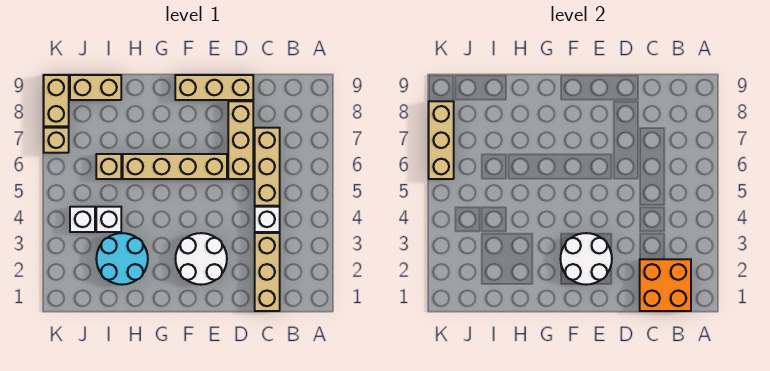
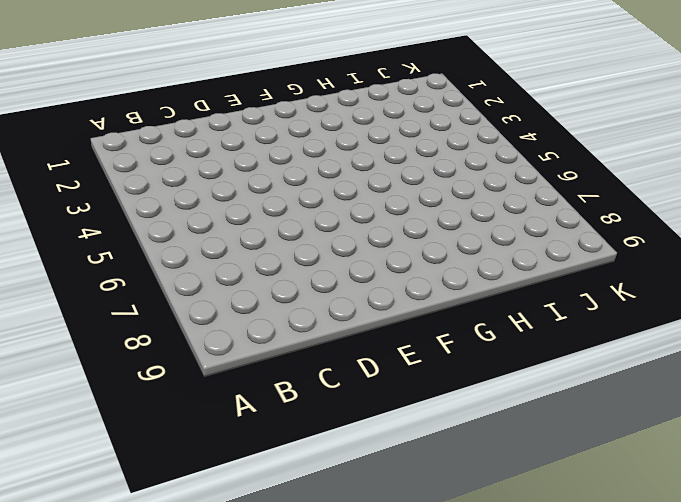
none -> tan brick C1:C3 level 1
none -> white brick C4 level 1
none -> tan brick C5:C7 level 1

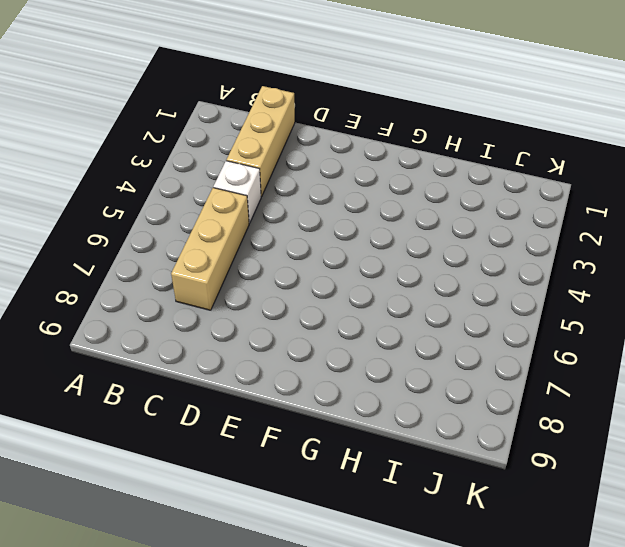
none -> tan brick D6:D8 level 1
none -> tan brick D9:F9 level 1
none -> white round brick E2:F3 level 1

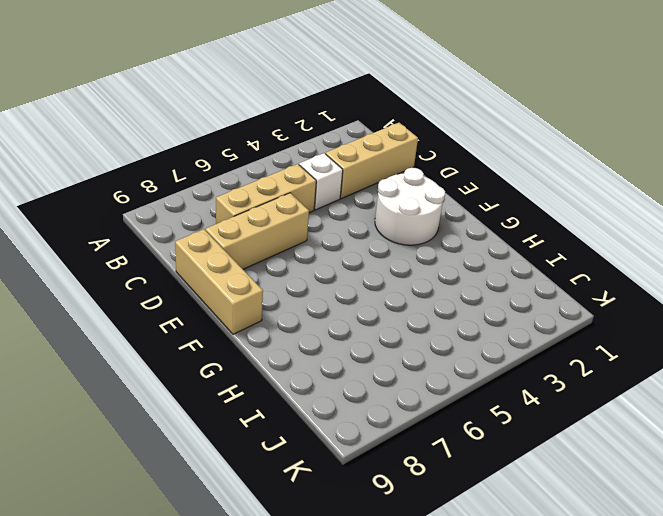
none -> tan brick E6:H6 level 1
none -> cyan round brick H2:I3 level 1
none -> white brick I4 level 1

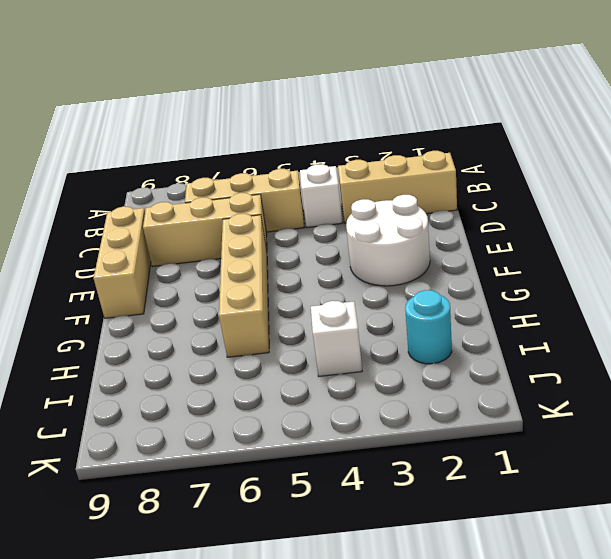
cyan round brick I2 level 1 -> cyan round brick H2:I3 level 1
none -> tan brick I6 level 1
none -> tan brick I9:J9 level 1
none -> white brick J4 level 1

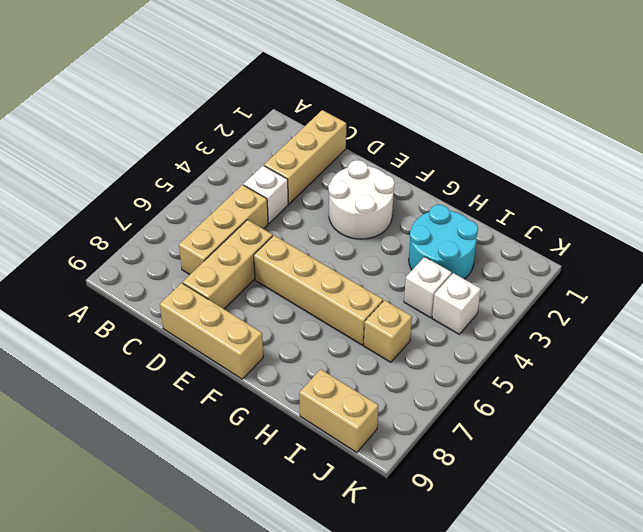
none -> tan brick K7 level 1
none -> tan brick K8:K9 level 1
none -> orange brick B1:C2 level 2

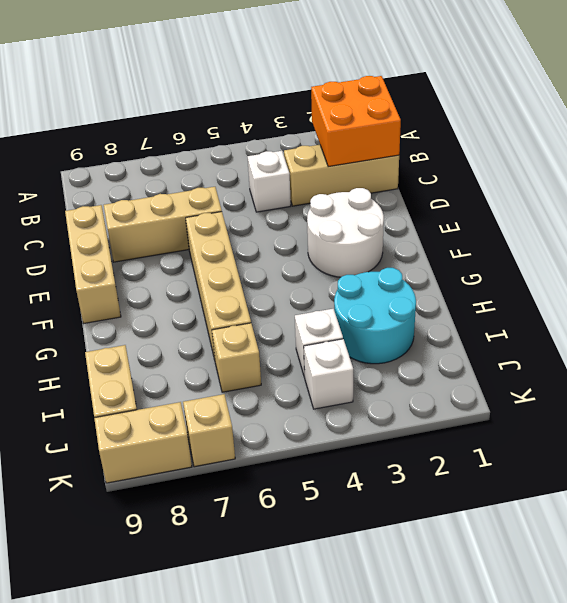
none -> tan brick C5:C7 level 1
none -> white round brick E2:F3 level 2
none -> tan brick K6:K8 level 2

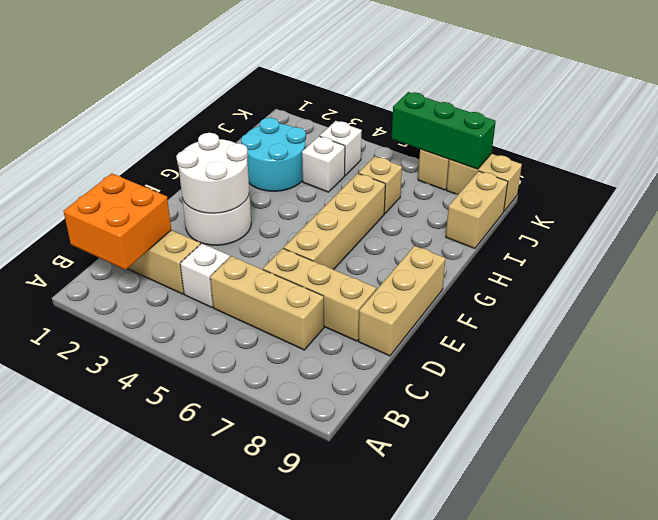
green brick K6:K8 level 2 -> tan brick K6:K8 level 2

